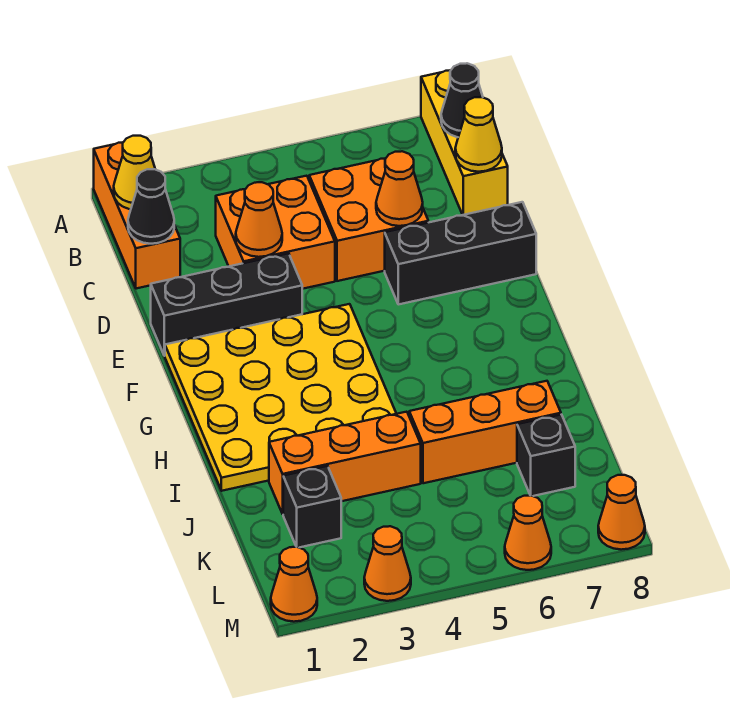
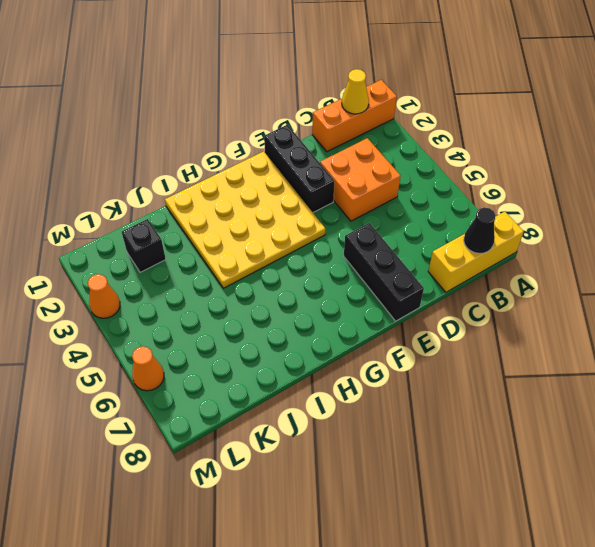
none -> orange brick C5:D6 level 1
none -> orange brick J2:J4 level 1
none -> orange brick J5:J7 level 1

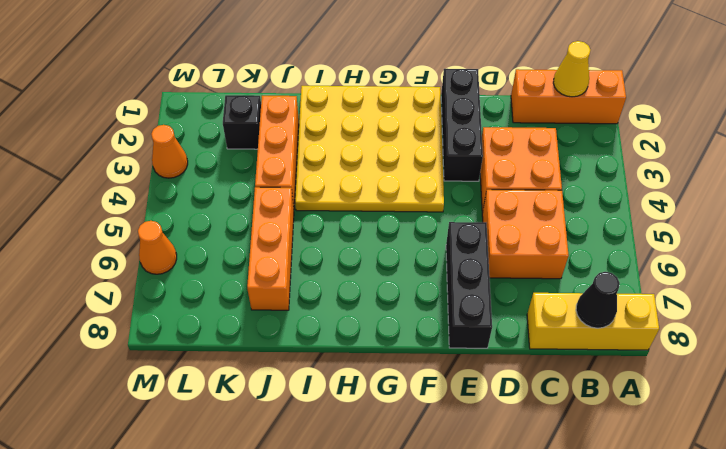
none -> black brick K7 level 1
none -> orange cone M1 level 1
none -> orange cone M8 level 1

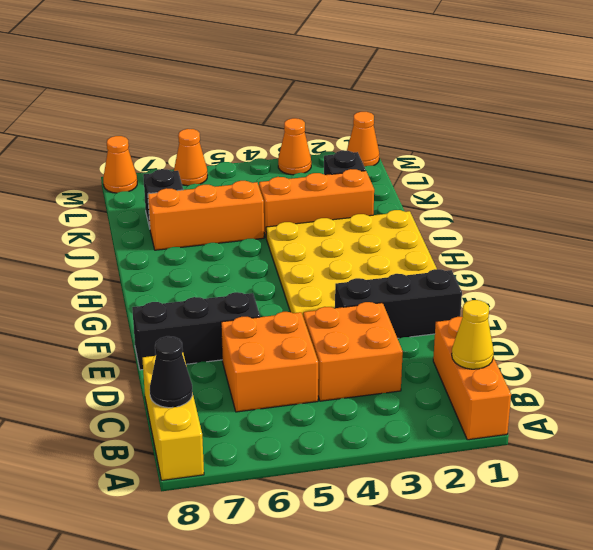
none -> black cone C1 level 2
none -> yellow cone C8 level 2
none -> orange cone D3 level 2

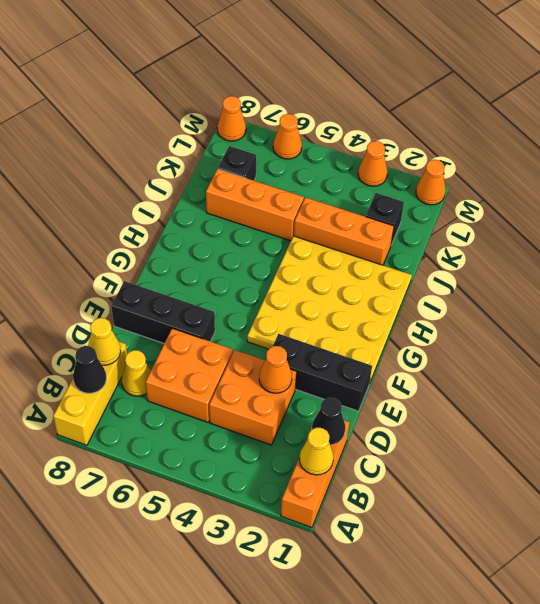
yellow cone C7 level 1 -> none
none -> orange cone D6 level 2

